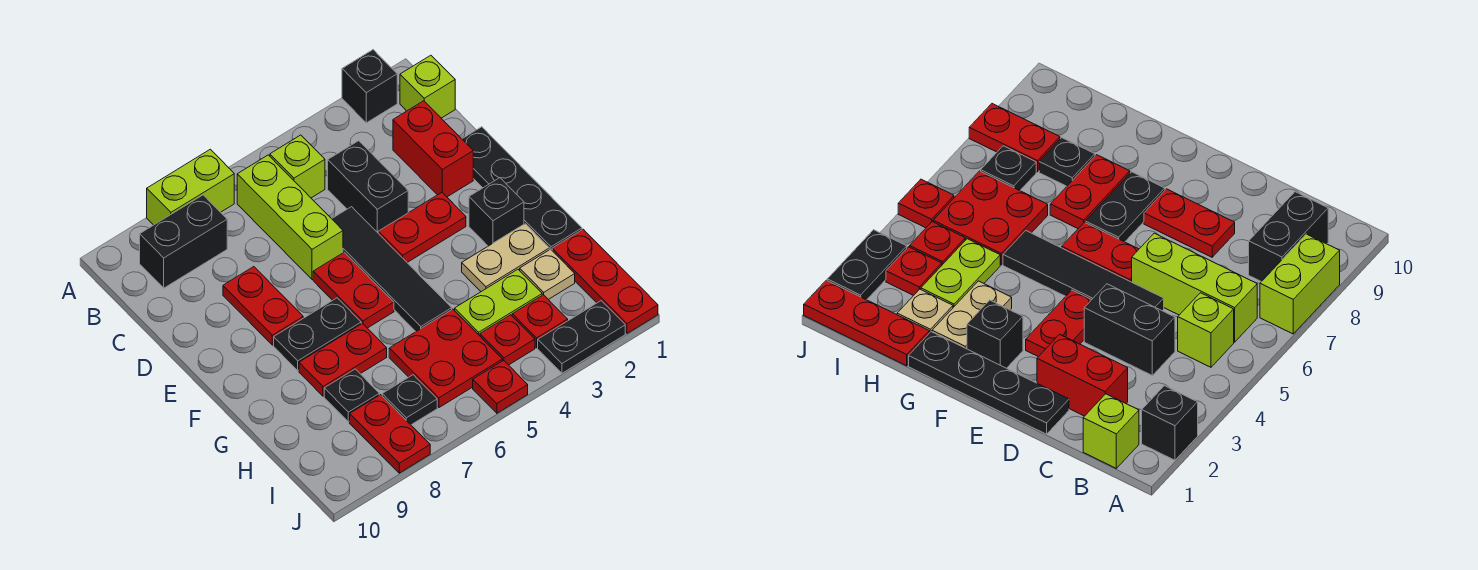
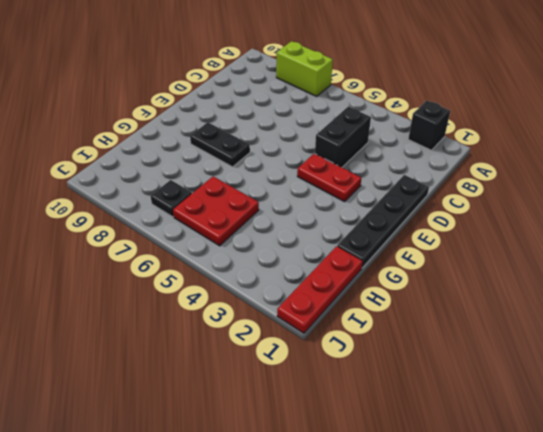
none -> lime brick B1 level 1
none -> lime brick B5 level 1
none -> lime brick B6:D6 level 1

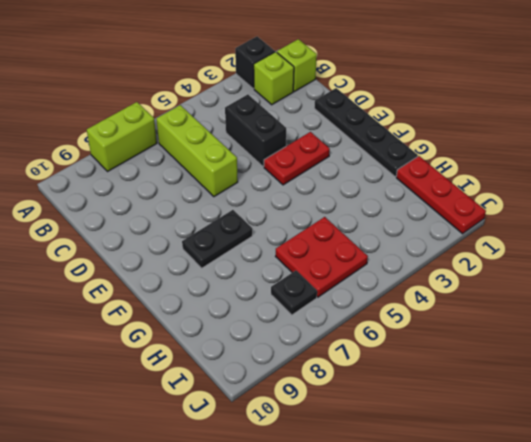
lime brick B2 level 1 -> lime brick B5 level 1
none -> black brick B8:B9 level 1
none -> red brick C2:D2 level 1
none -> black tile D5:G5 level 1

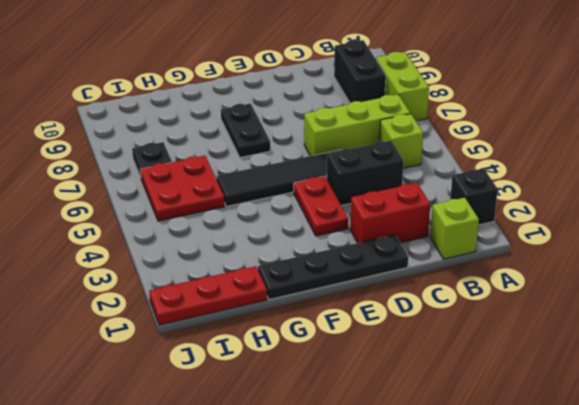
none -> red plate D8:E8 level 1
none -> red plate E6:F6 level 1
none -> black brick F2 level 1

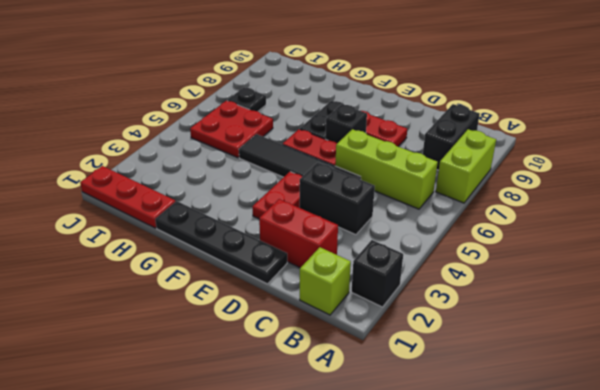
black brick E7 level 1 -> black brick F2 level 1
none -> lime brick B5 level 1
none -> tan plate G2:G3 level 1
none -> red plate G7:G8 level 1

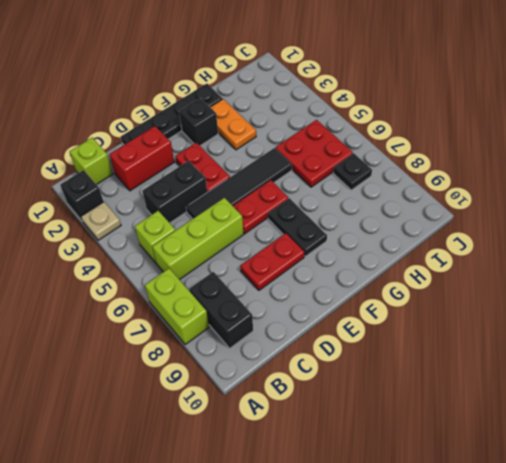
tan plate A3 level 1 -> tan plate H2 level 1
orange plate G2:G3 level 1 -> tan plate G2:G3 level 1
none -> red plate G7:G8 level 1
none -> red plate H1:J1 level 1
none -> lime plate H3:H4 level 1

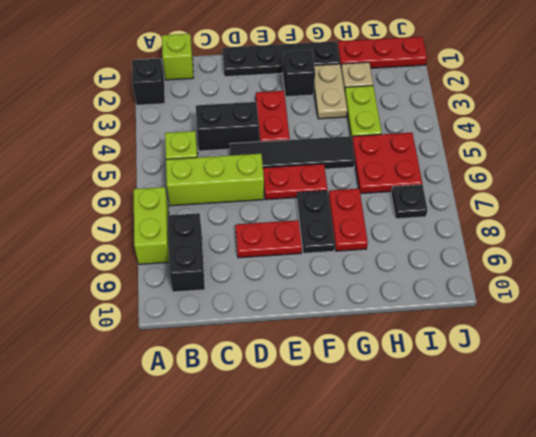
none -> red brick C2:D2 level 1
none -> black plate H8 level 1
none -> red plate I3 level 1

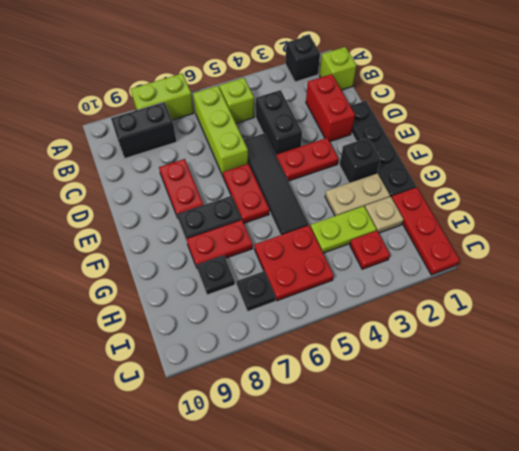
none -> red plate I4 level 1
none -> red plate I8:J8 level 1
none -> black plate J2:J3 level 1

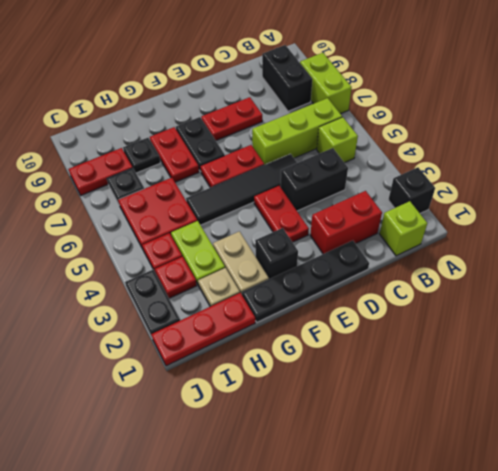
none -> red plate J5 level 1

